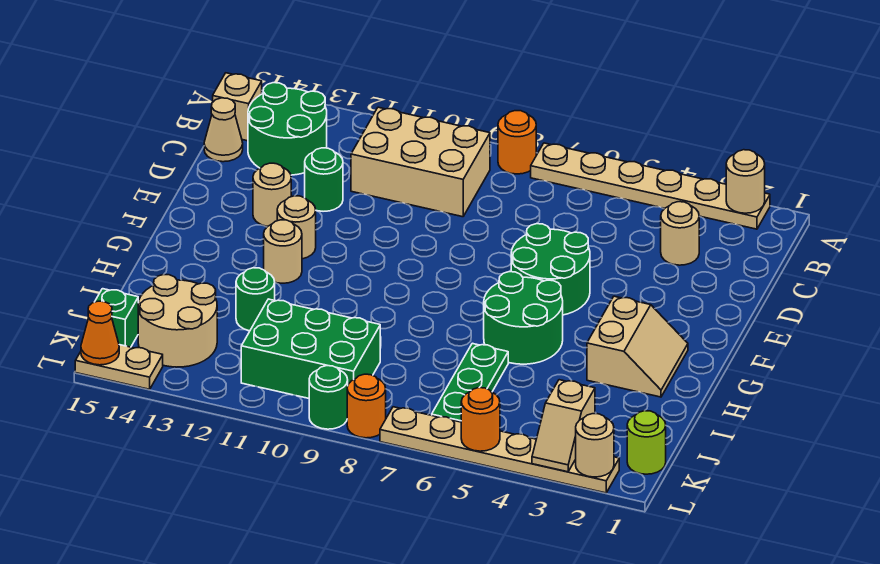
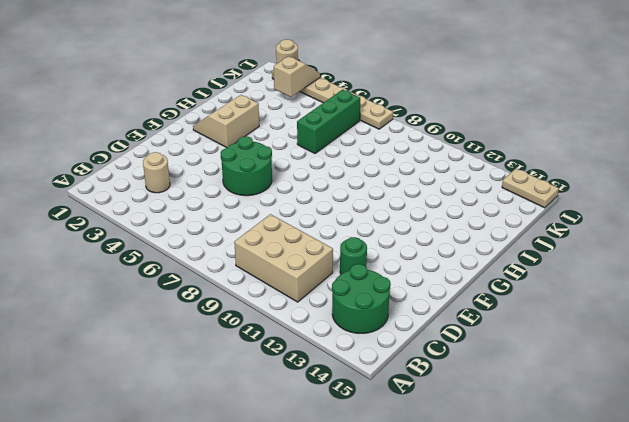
green brick I6:K6 level 1 -> green plate I6:K6 level 1
none -> tan plate A2:A7 level 1
none -> orange round brick A8 level 1
none -> tan brick B15 level 1

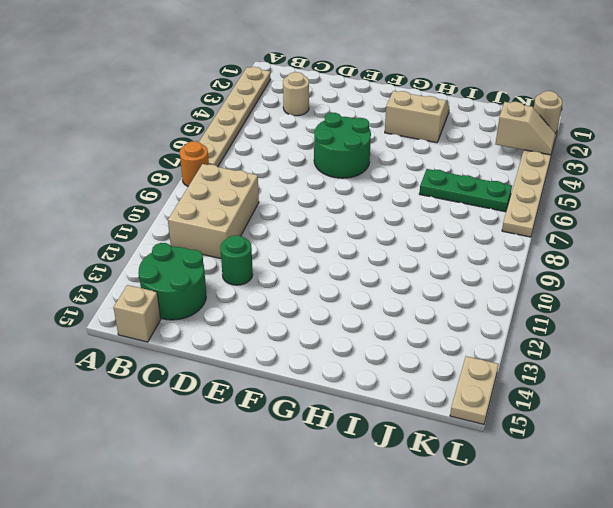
none -> tan cone C15 level 1
none -> tan round brick E13 level 1
none -> tan round brick F12 level 1

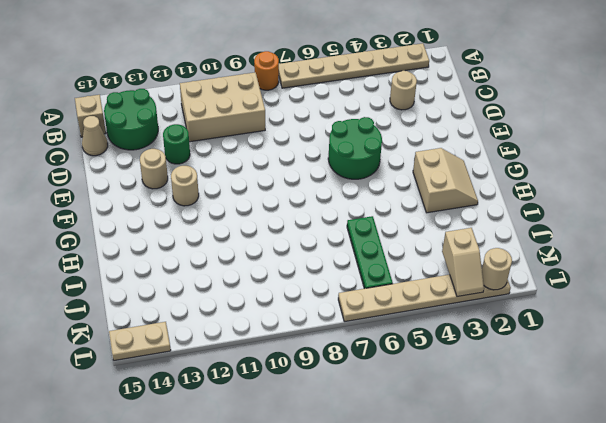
none -> green round brick G5:H6 level 1
none -> tan round brick G12 level 1
none -> green round brick I12 level 1

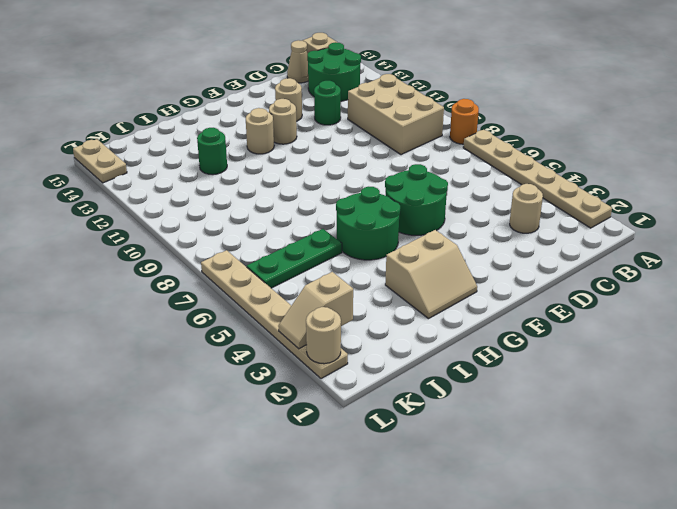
none -> green brick J9:K11 level 1
none -> tan round brick J13:K14 level 1
none -> lime round brick K1 level 1

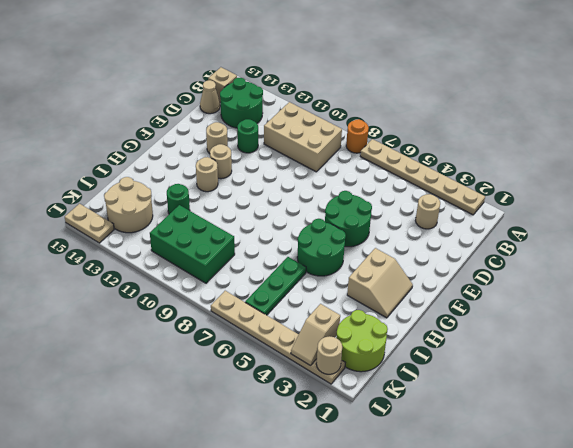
lime round brick J1:K2 level 1 -> lime round brick K1 level 1
none -> green brick K15 level 1
none -> orange round brick L8 level 1
none -> green round brick L9 level 1

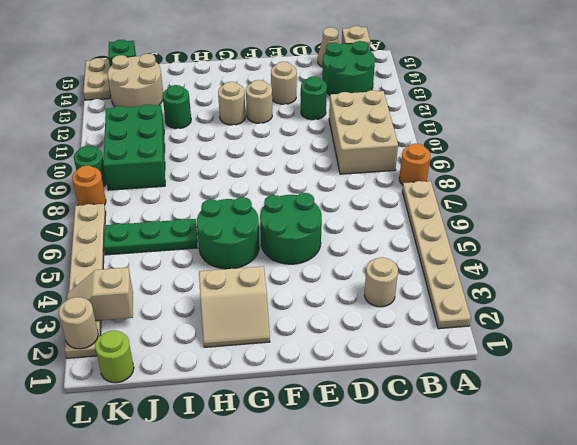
none -> tan round brick A2 level 2
none -> orange round brick L5 level 2
none -> orange cone L15 level 2

